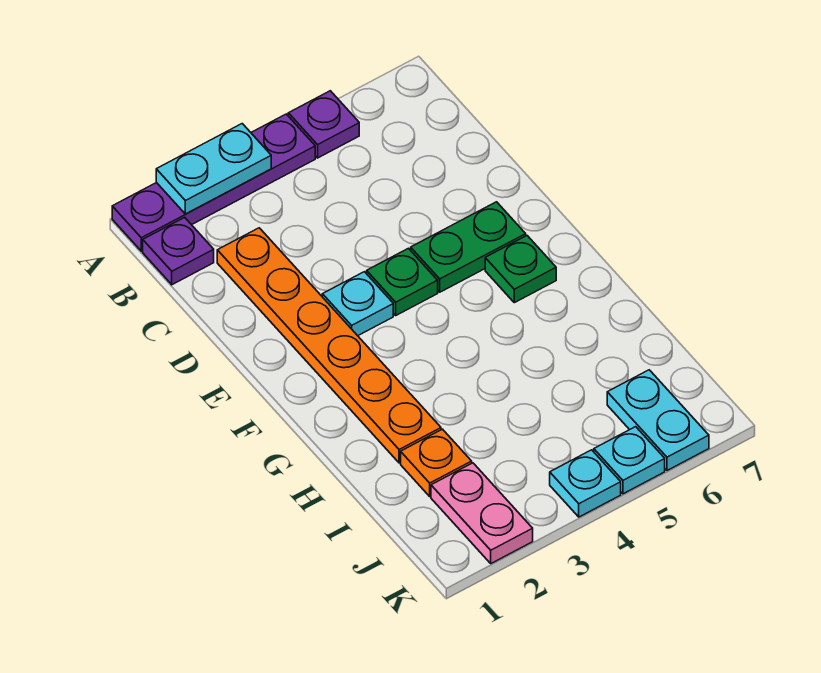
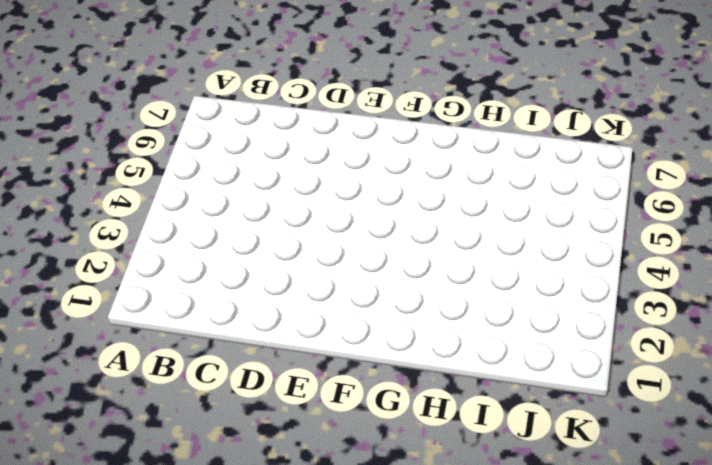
none -> purple plate A1:A4 level 1
none -> purple plate A5 level 1
none -> purple plate B1 level 1

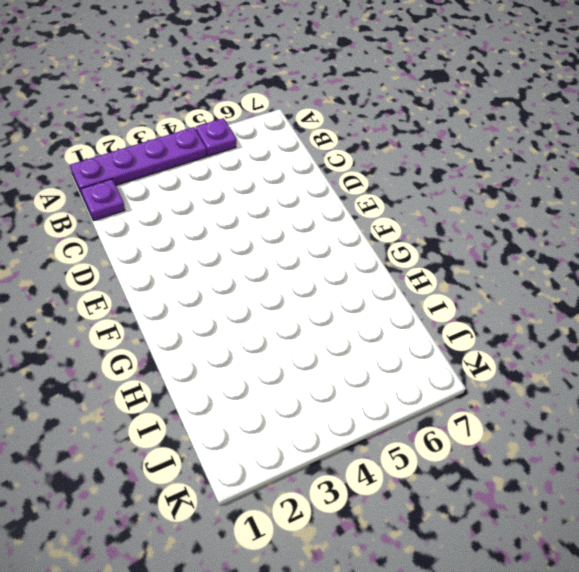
none -> orange plate C2:H2 level 1
none -> cyan plate E3 level 1
none -> green plate E4 level 1

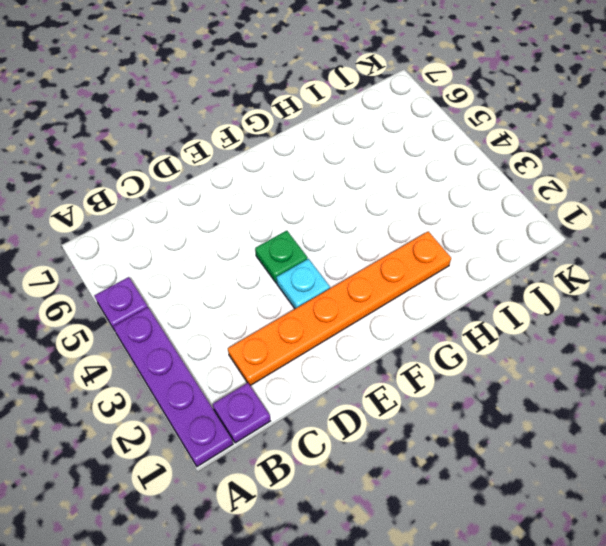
none -> green plate E5:E6 level 1
none -> green plate F6 level 1
none -> orange plate I2 level 1

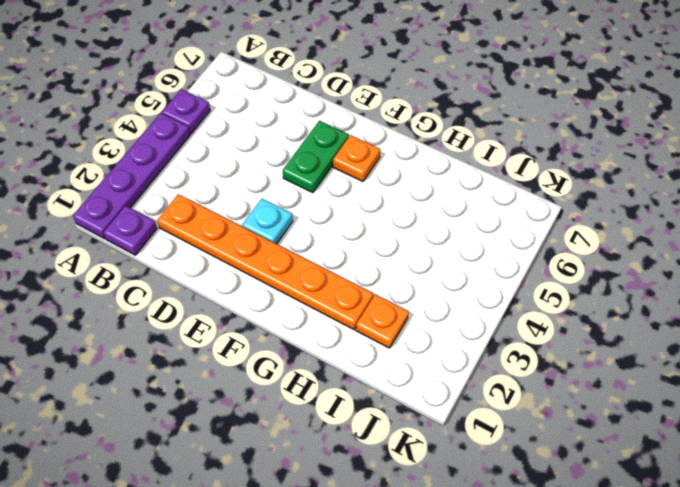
orange plate F6 level 1 -> green plate F6 level 1
none -> green plate E4 level 1
none -> pink plate J2:K2 level 1
none -> cyan plate J6:K6 level 1

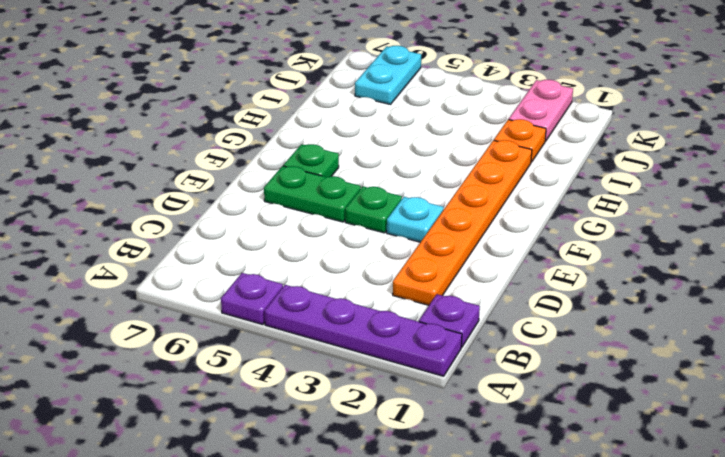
none -> cyan plate K4 level 1
none -> cyan plate K5 level 1
none -> cyan plate A2:A3 level 2

